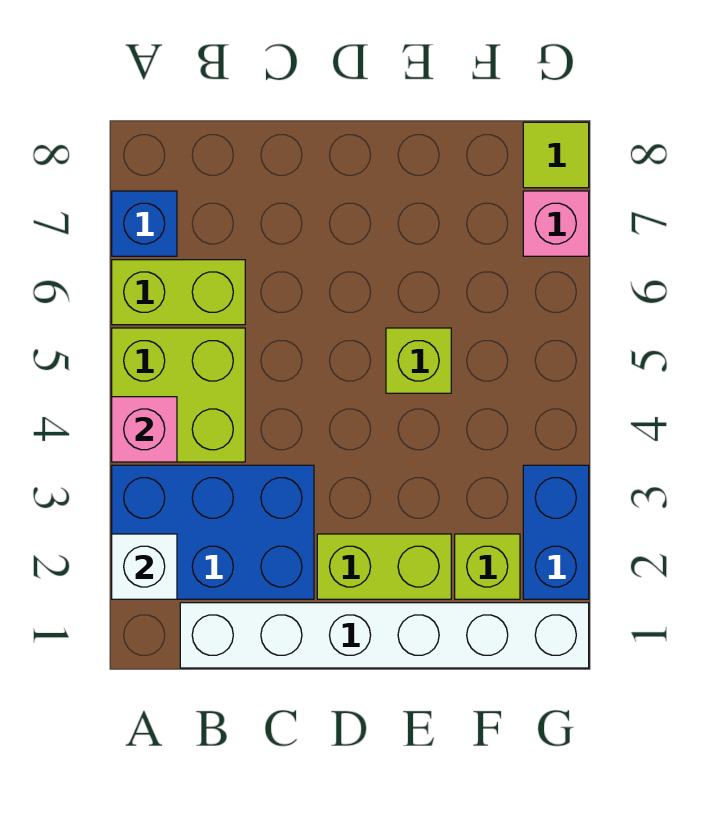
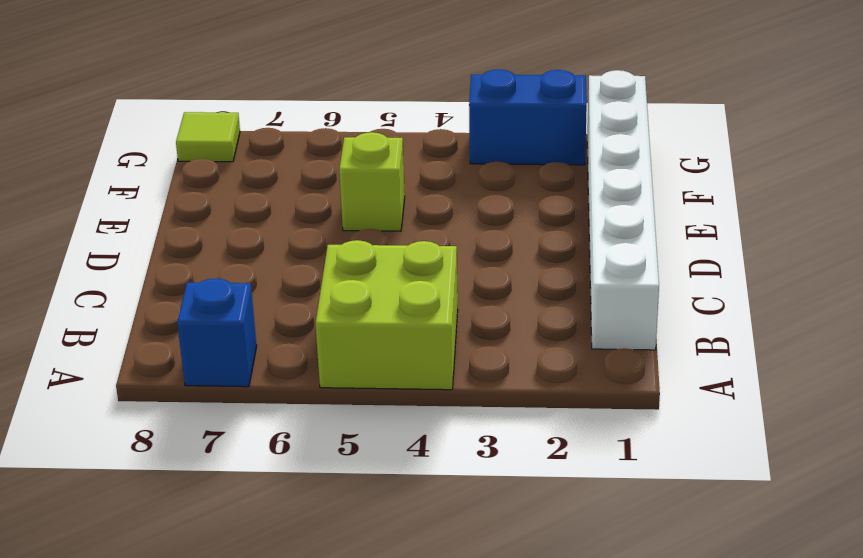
none -> blue brick A2:C3 level 1
none -> lime brick A6:B6 level 1
none -> lime brick D2:E2 level 1

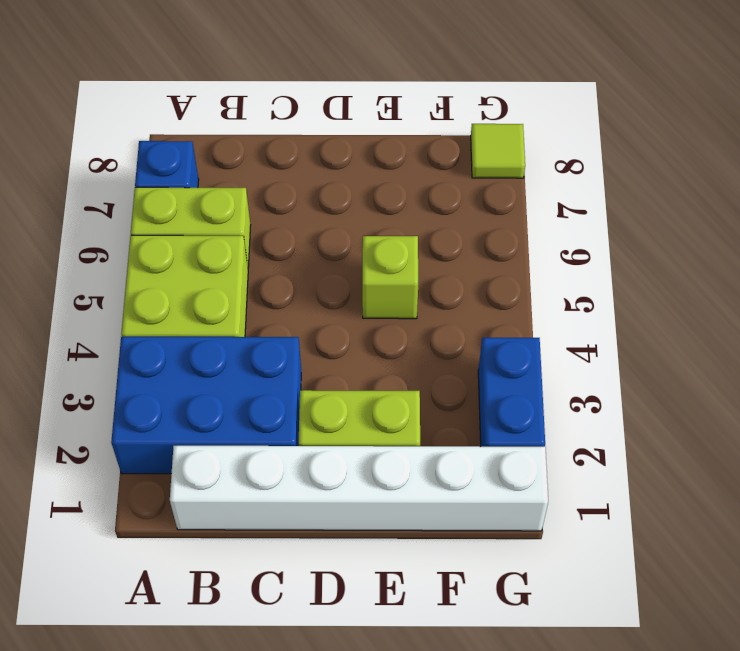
none -> lime brick F2 level 1
none -> pink brick G7 level 1
none -> white brick A2 level 2

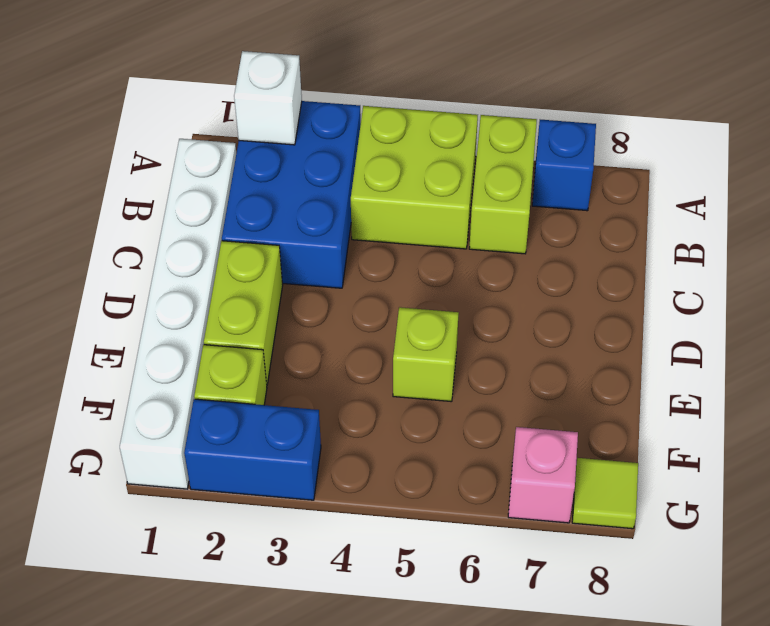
none -> pink brick A4 level 2

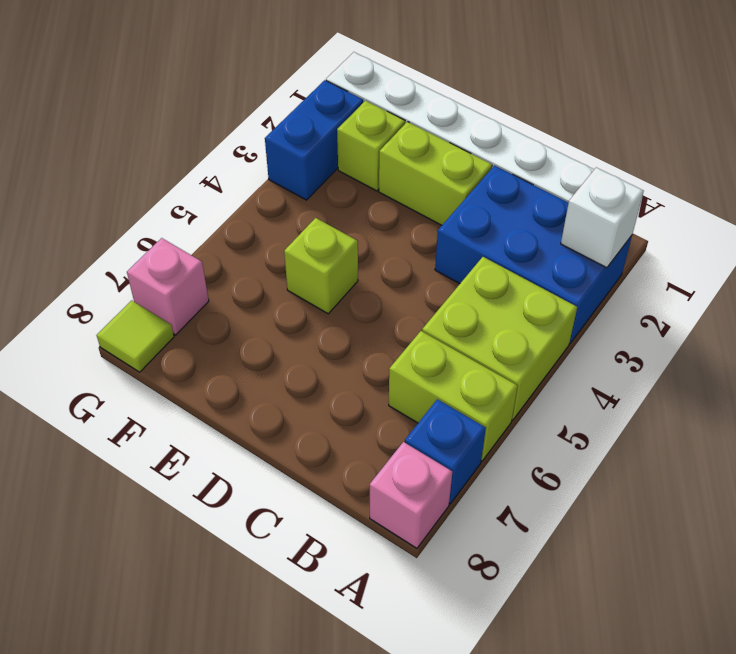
pink brick A8 level 1 -> pink brick A4 level 2

